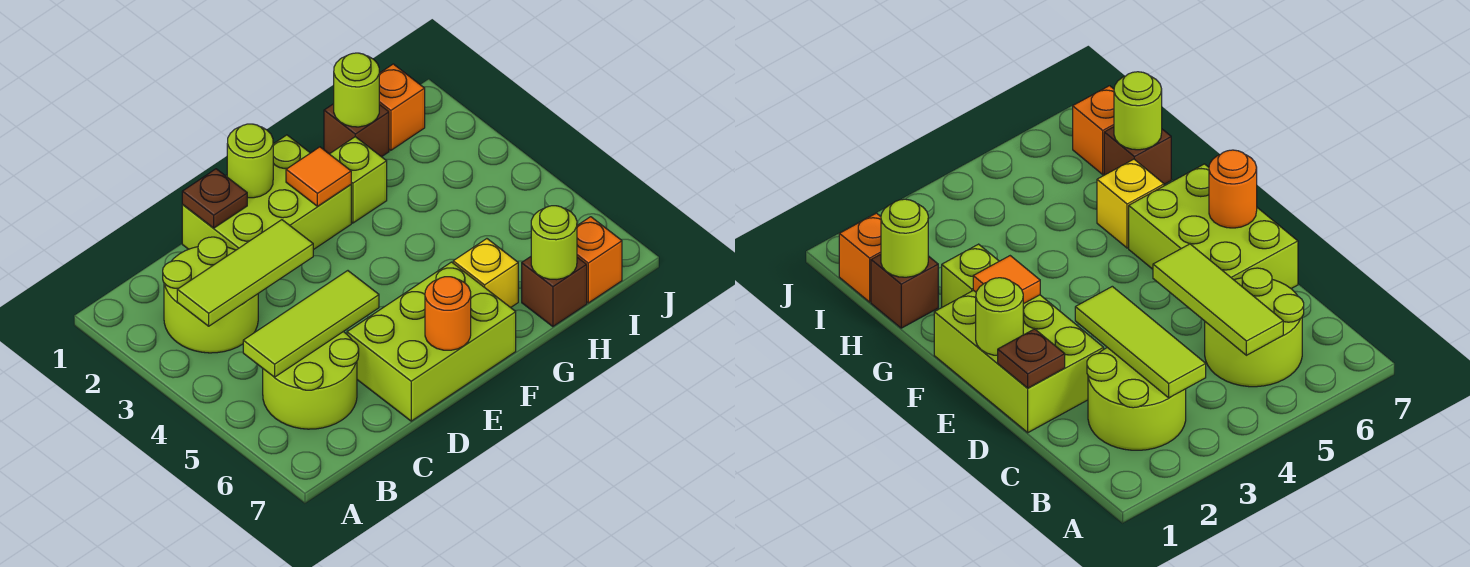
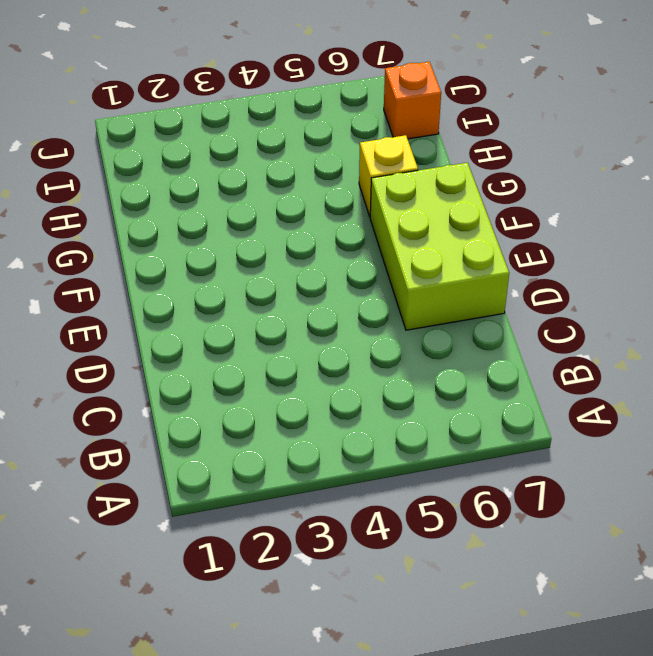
none -> lime round brick B2:C3 level 1
none -> lime round brick B5:C6 level 1
none -> lime brick D1:F2 level 1

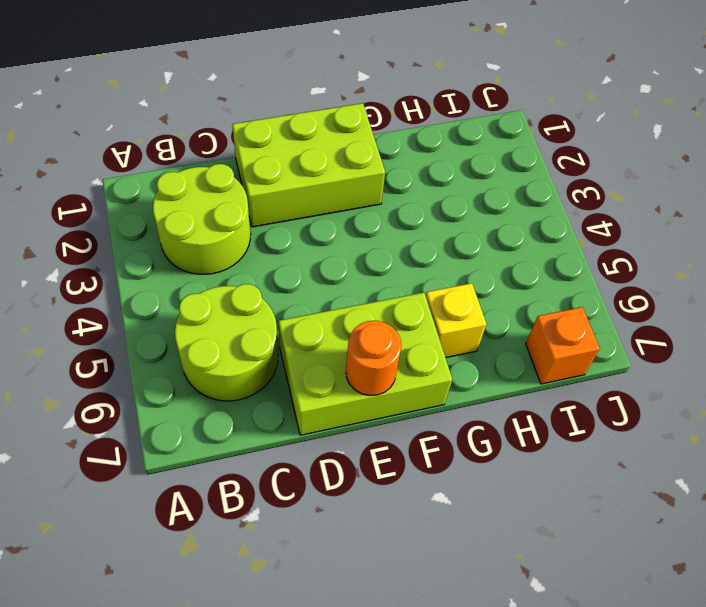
none -> lime brick G2 level 1
none -> brown brick H1 level 1
none -> brown brick H7 level 1

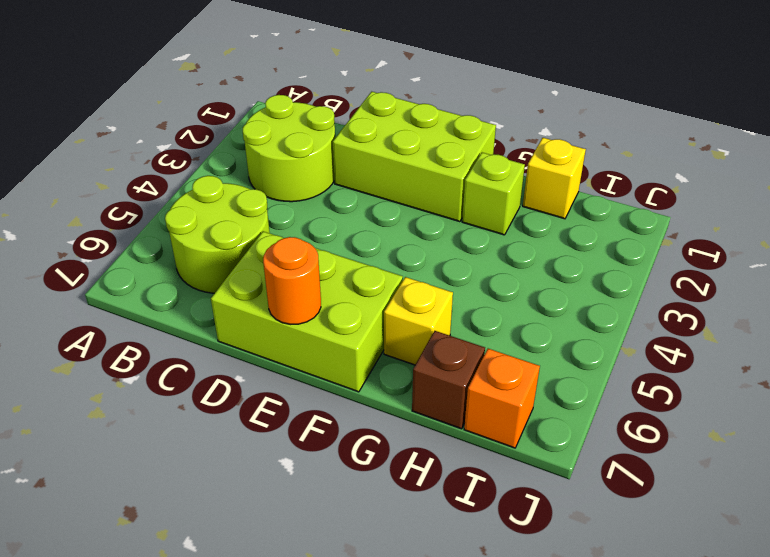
yellow brick H1 level 1 -> brown brick H1 level 1
none -> orange brick I1 level 1
none -> lime tile B3:D3 level 2
none -> lime tile B5:D5 level 2

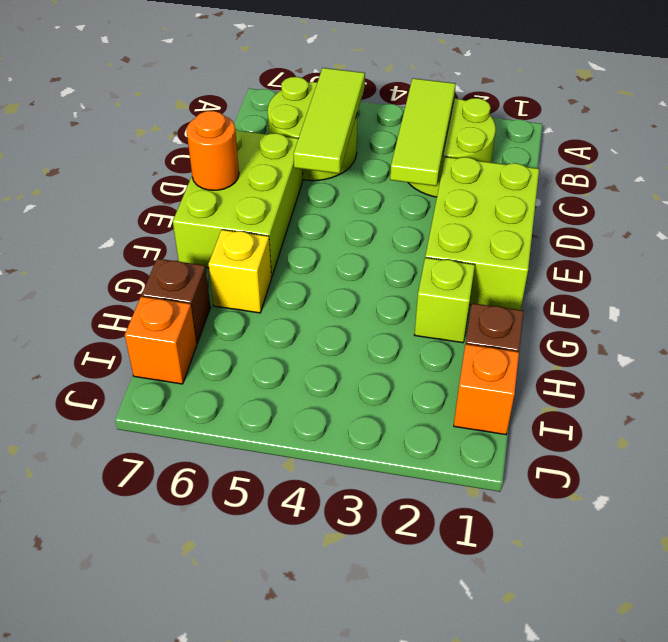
none -> brown plate D1 level 2
none -> lime round brick E1 level 2
none -> orange tile F2 level 2

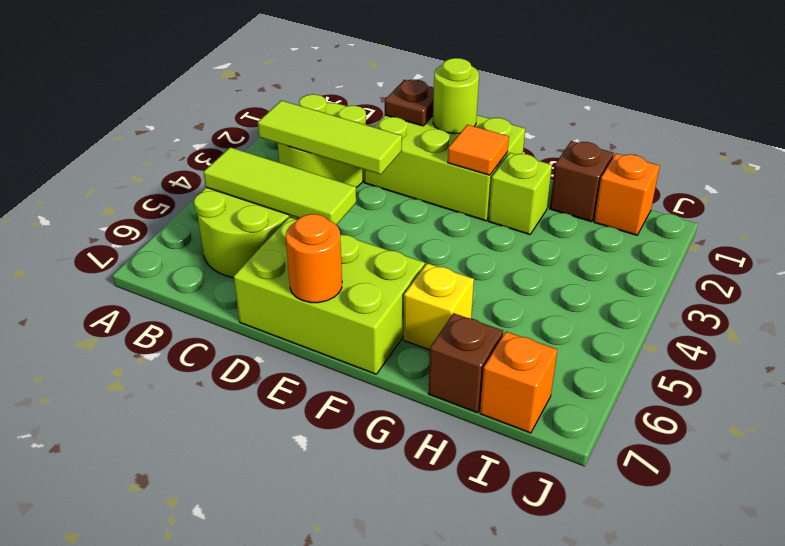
none -> lime round brick H1 level 2
none -> lime round brick H7 level 2

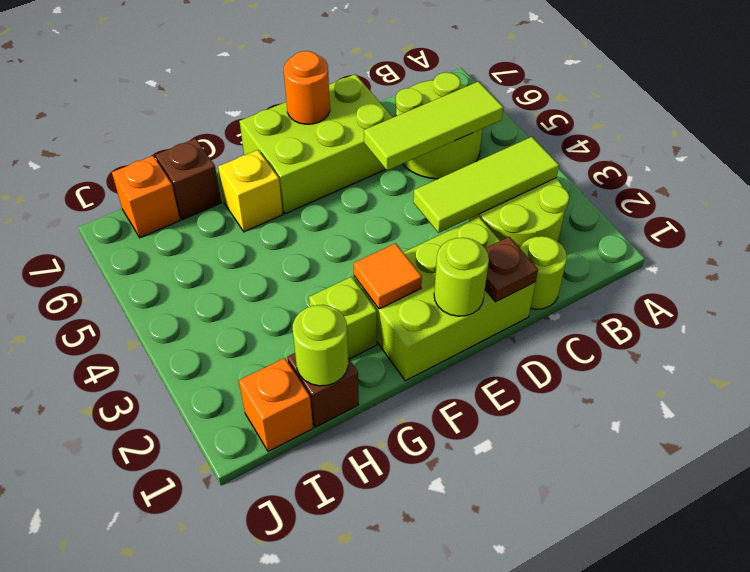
lime round brick C1 level 1 -> lime round brick H7 level 2

